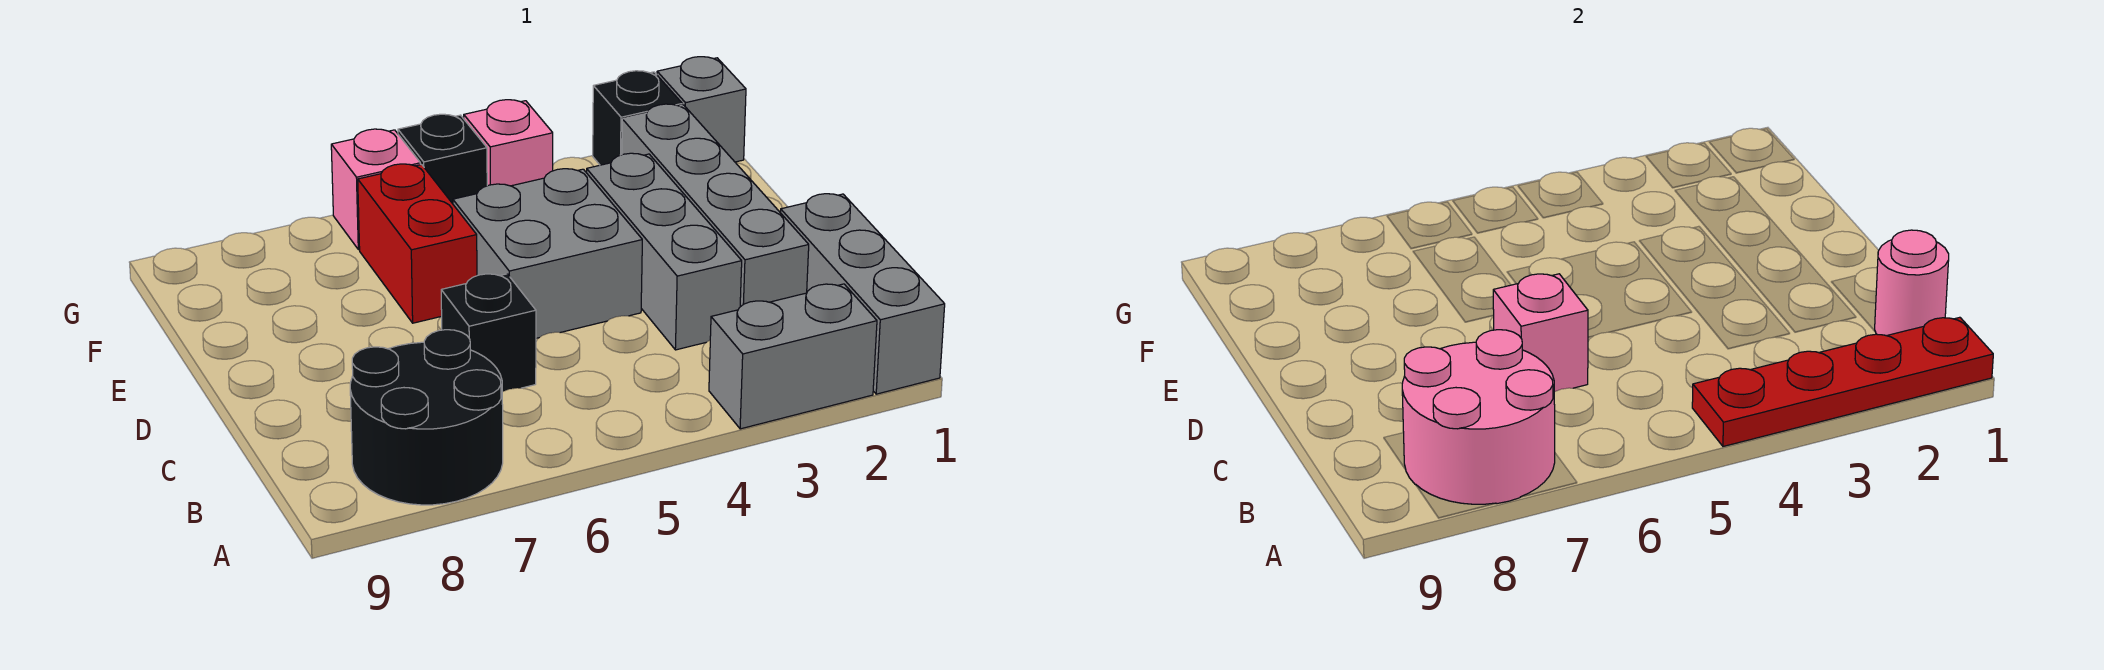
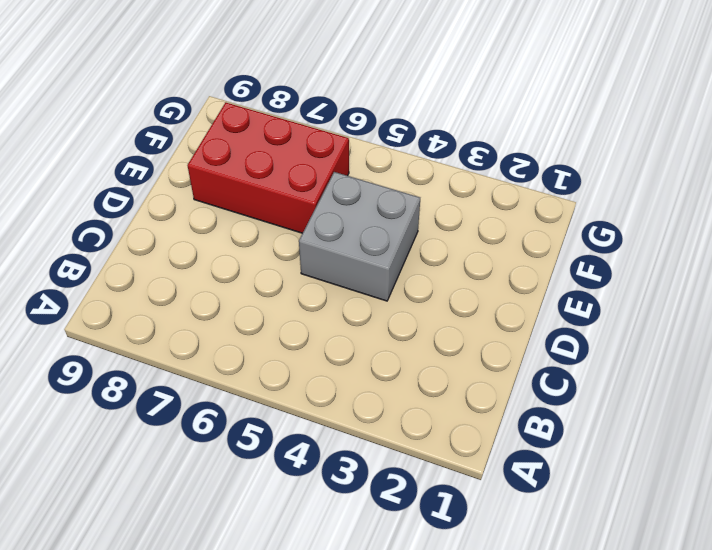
red brick E6:F8 level 1 -> red brick E6:F6 level 1
none -> grey brick A1:C1 level 1
none -> grey brick A2:A3 level 1
none -> black round brick A7:B8 level 1

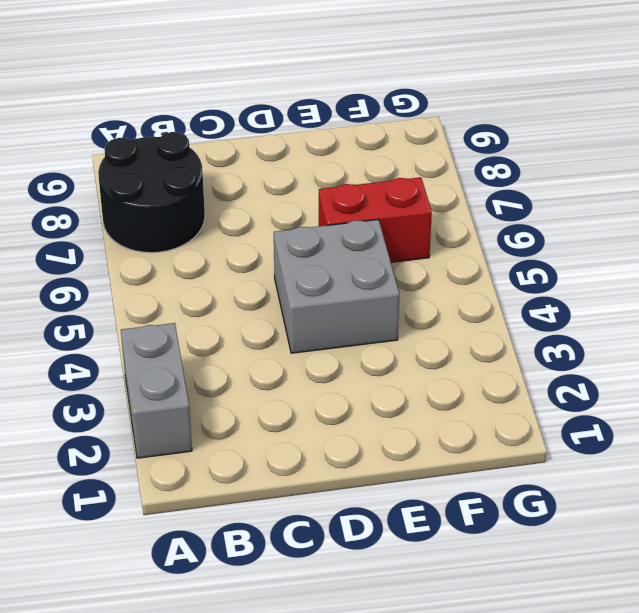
none -> grey brick A1:C1 level 1
none -> grey brick C2:F2 level 1
none -> grey brick C3:E3 level 1

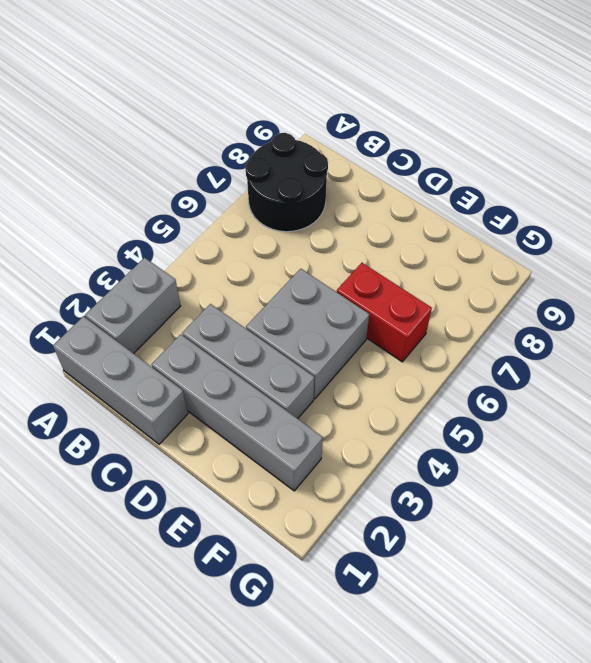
none -> black brick C6 level 1
none -> grey brick G1 level 1
none -> black brick G2 level 1

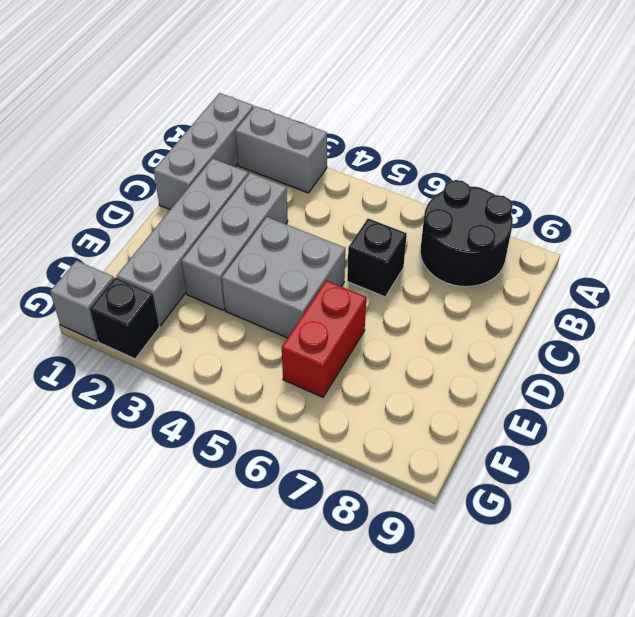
none -> pink brick G4 level 1
none -> black brick G5 level 1
none -> pink brick G6 level 1

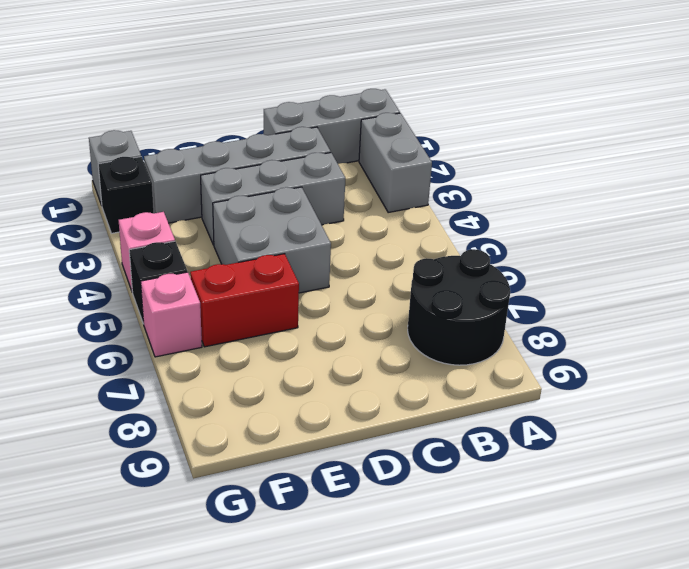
none -> black brick C6 level 1
none -> red plate A1:A4 level 2
none -> pink round brick A7:B8 level 2

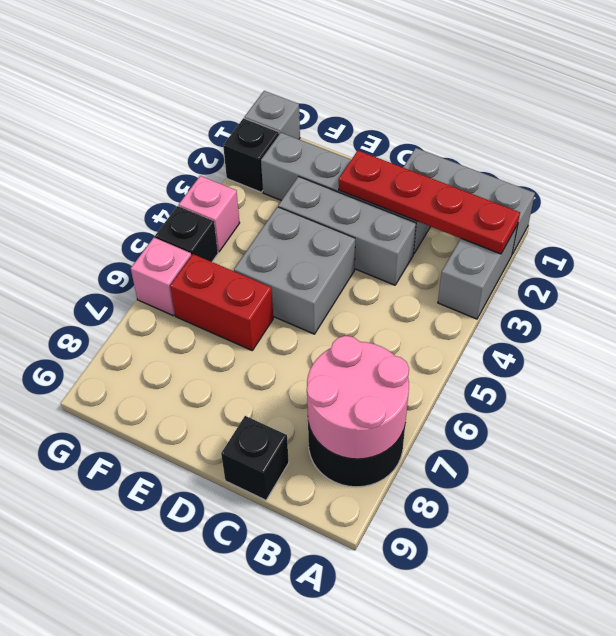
red plate A2:D2 level 2 -> red plate A1:A4 level 2
black brick C9 level 1 -> black brick C6 level 1
none -> pink round brick B1 level 2
none -> pink brick C6 level 2

